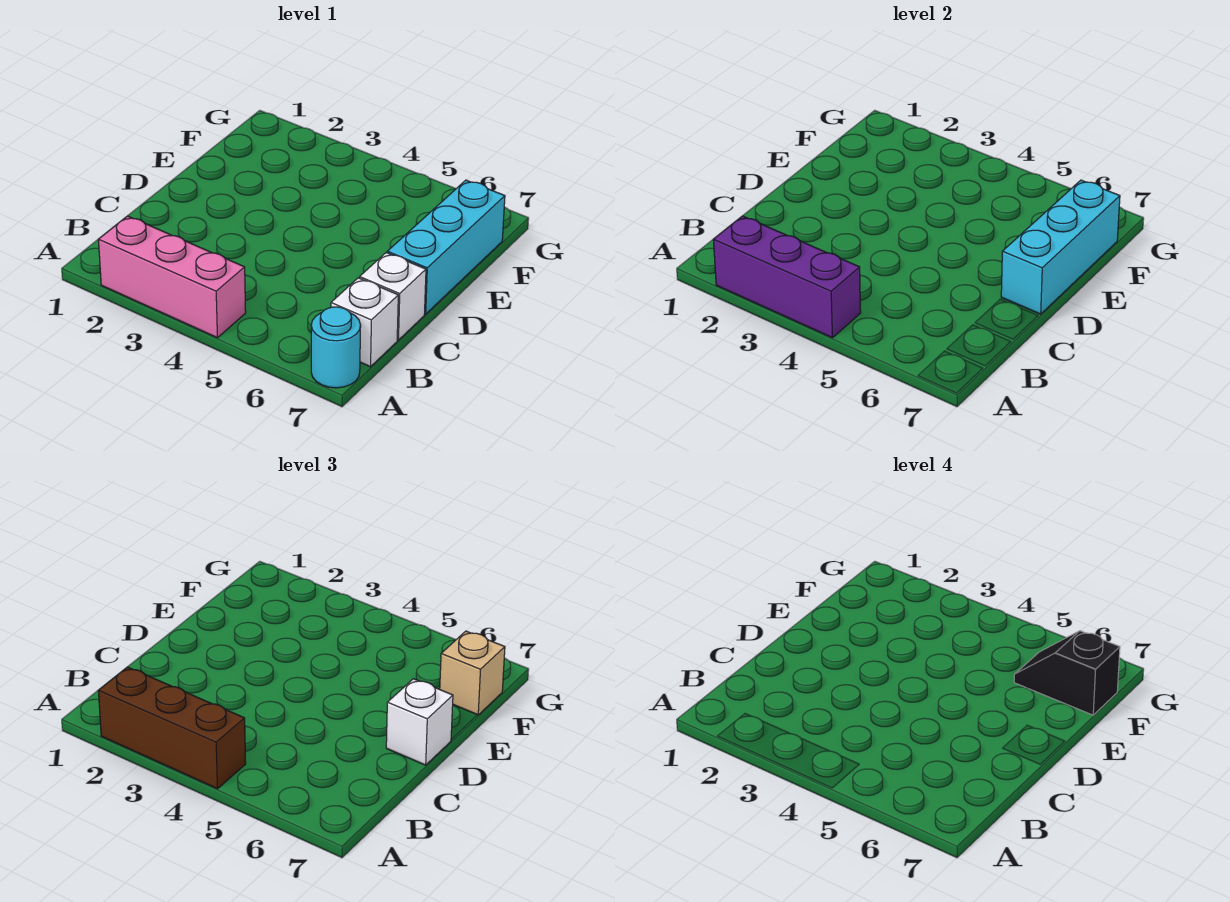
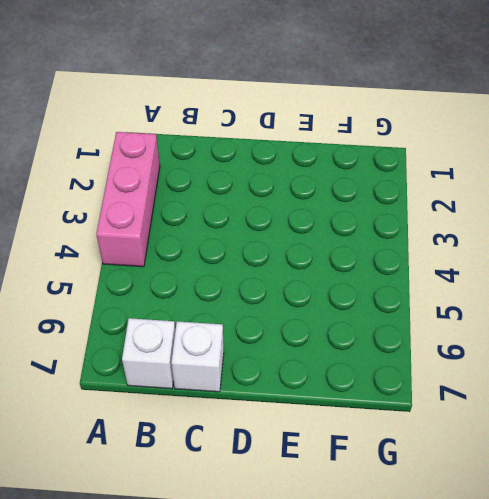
none -> cyan round brick A7 level 1
none -> cyan brick D7:F7 level 1

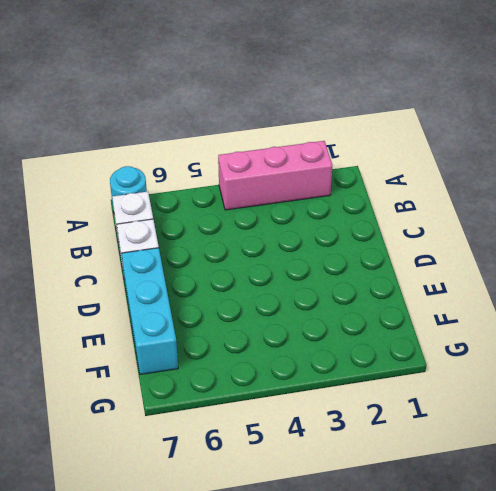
none -> purple brick A2:A4 level 2
none -> cyan brick D7:F7 level 2

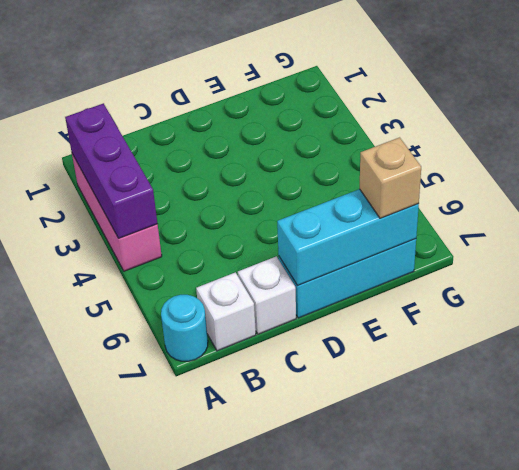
none -> brown brick A2:A4 level 3
none -> white brick D7 level 3

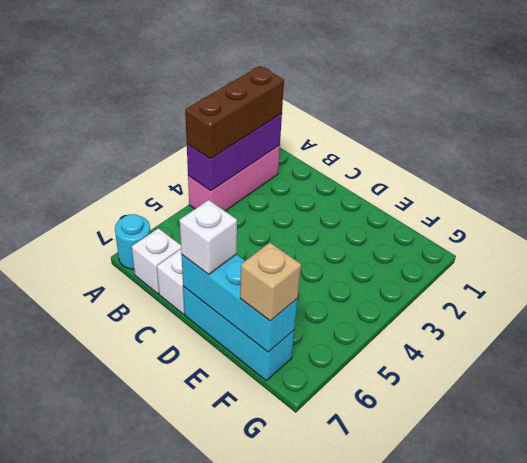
none -> black slope F6:F7 level 4 top 7

